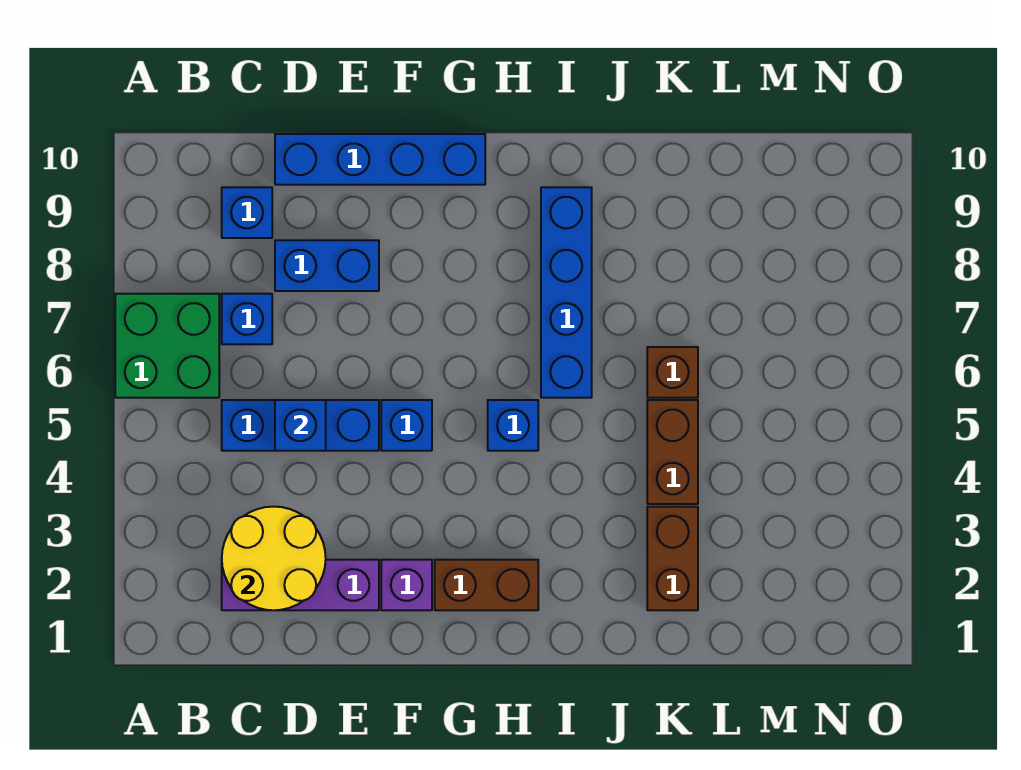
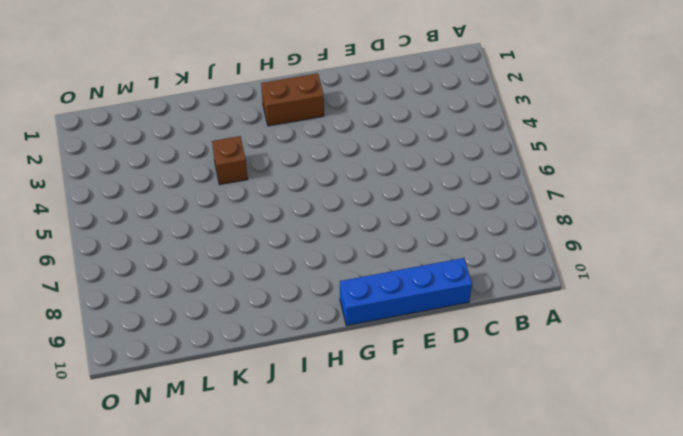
brown brick J4 level 1 -> brown brick K6 level 1
none -> green brick A6:B7 level 1
none -> purple brick C2:E2 level 1
none -> blue brick C5:E5 level 1

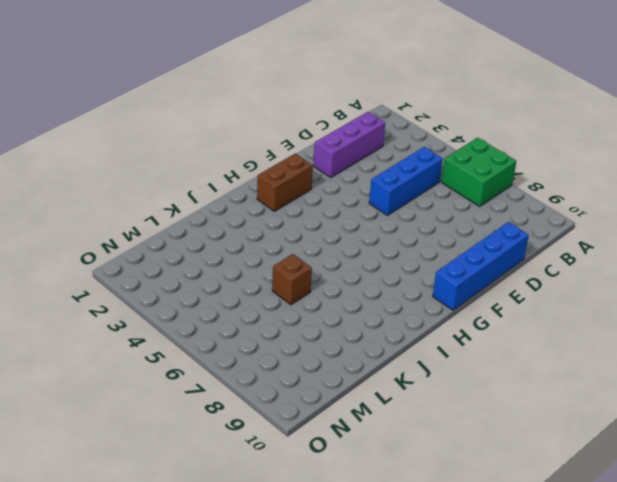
none -> blue brick C7 level 1
none -> blue brick C9 level 1
none -> blue brick D8:E8 level 1

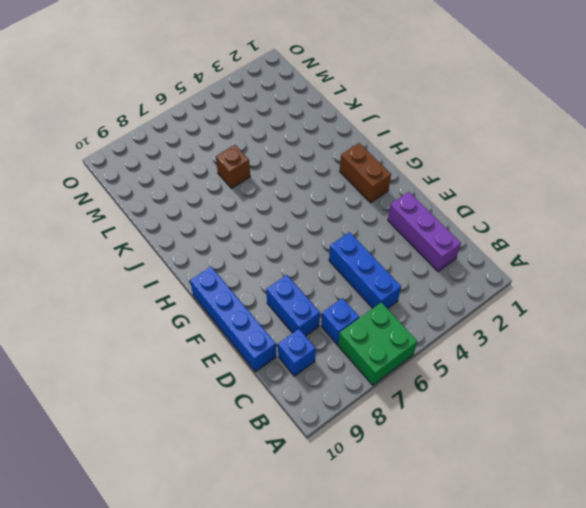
none -> purple brick F2 level 1
none -> blue brick F5 level 1
none -> blue brick H5 level 1

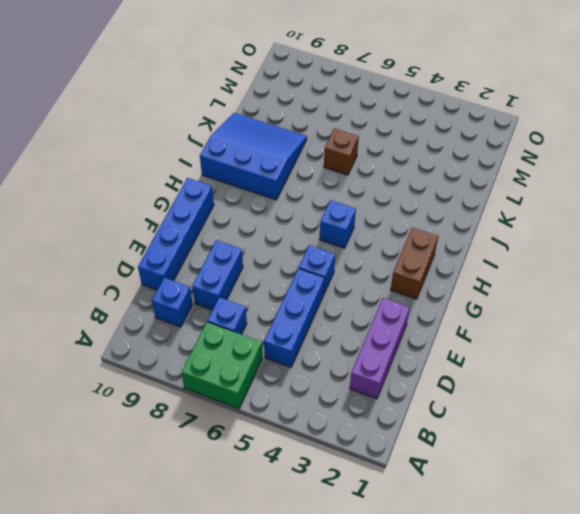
blue slope I8:K10 level 1 top I -> blue brick I6:I9 level 1
none -> purple brick F2 level 1
none -> brown brick K2:K3 level 1
none -> brown brick K4:K5 level 1

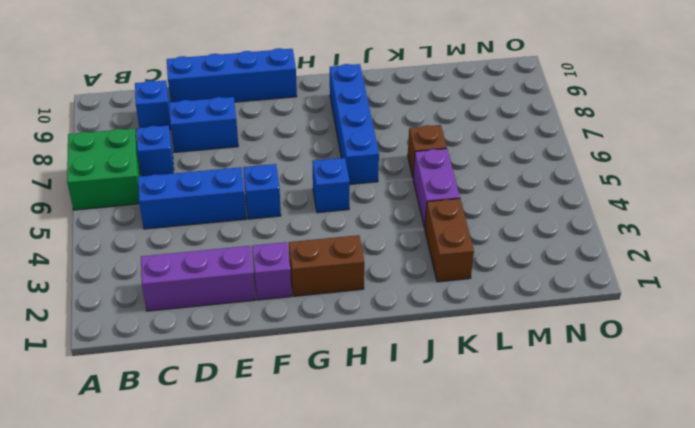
purple brick K4:K5 level 1 -> brown brick K4:K5 level 1
none -> yellow round brick C2:D3 level 2
none -> blue brick D5 level 2

